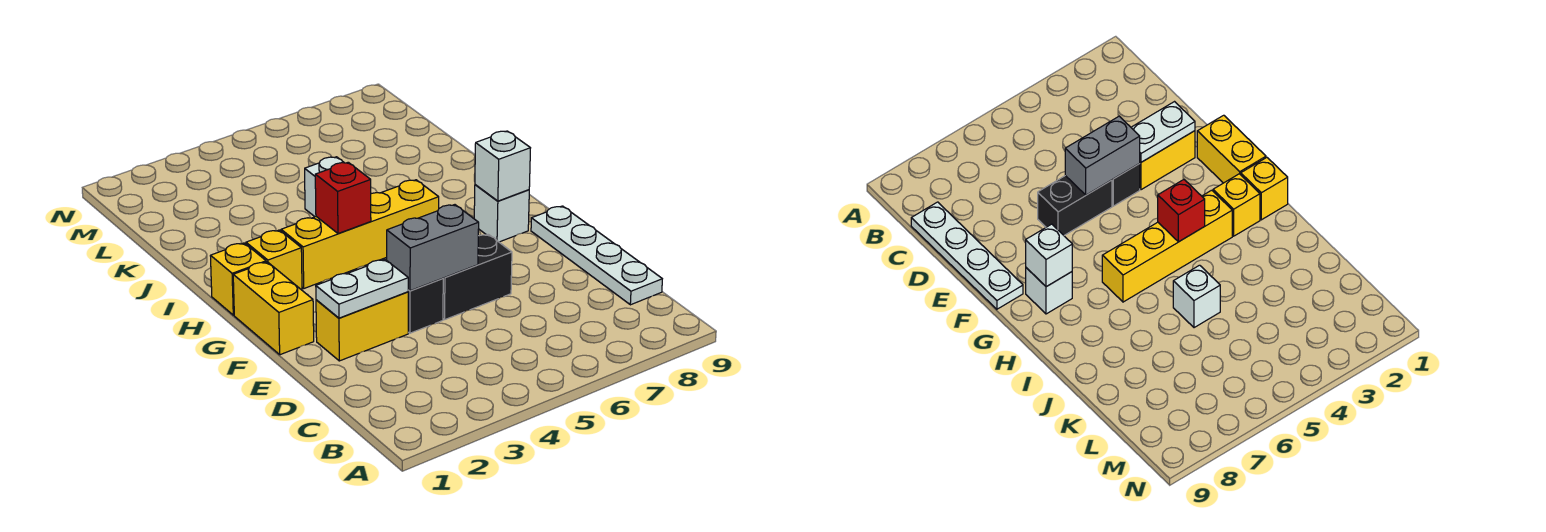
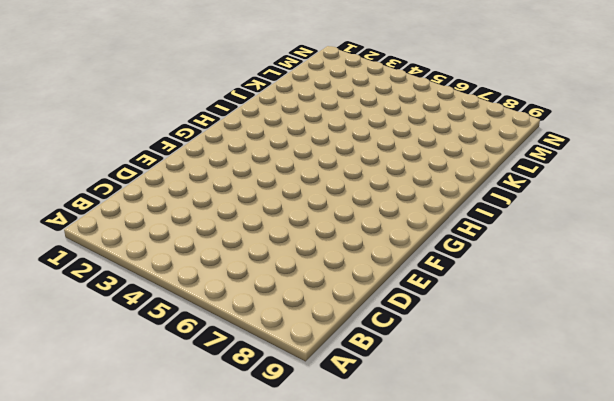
none -> white plate C9:F9 level 1
none -> yellow brick E2:E3 level 1
none -> black brick E4 level 1

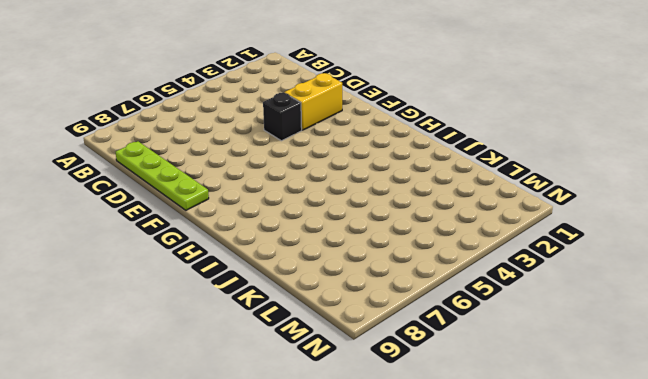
lime plate C9:F9 level 1 -> white plate C9:F9 level 1
none -> black brick E5:E6 level 1
none -> yellow brick F1:G1 level 1
none -> white brick G8 level 1

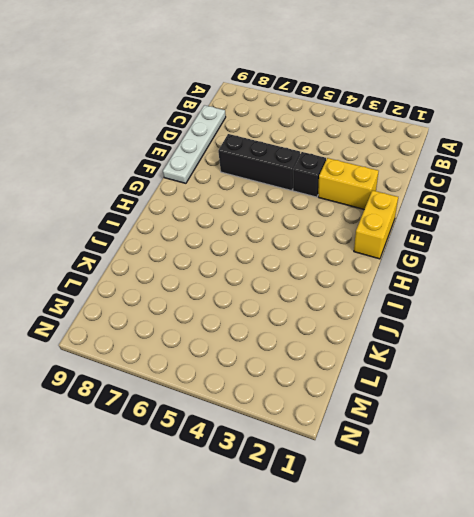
black brick E5:E7 level 1 -> black brick E5:E6 level 1
none -> white brick G8 level 1
none -> yellow brick H1 level 1
none -> yellow brick H2 level 1

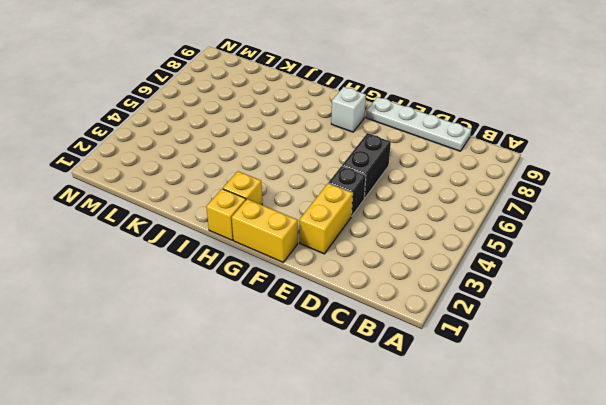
none -> yellow brick H3:H6 level 1
none -> white brick J5 level 1
none -> white plate E2:E3 level 2

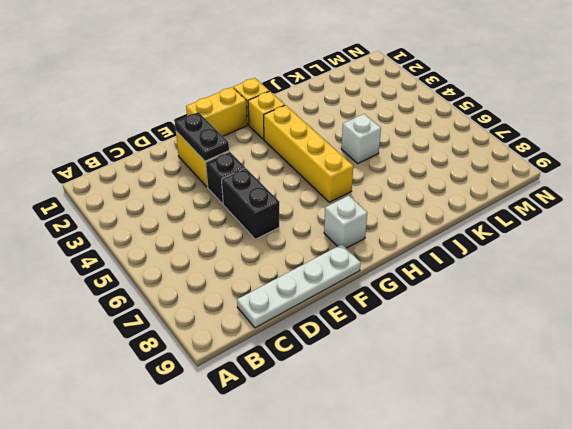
black plate E2:E3 level 2 -> white plate E2:E3 level 2
none -> grey brick E4:E5 level 2
none -> white brick G8 level 2
none -> red brick H4 level 2

